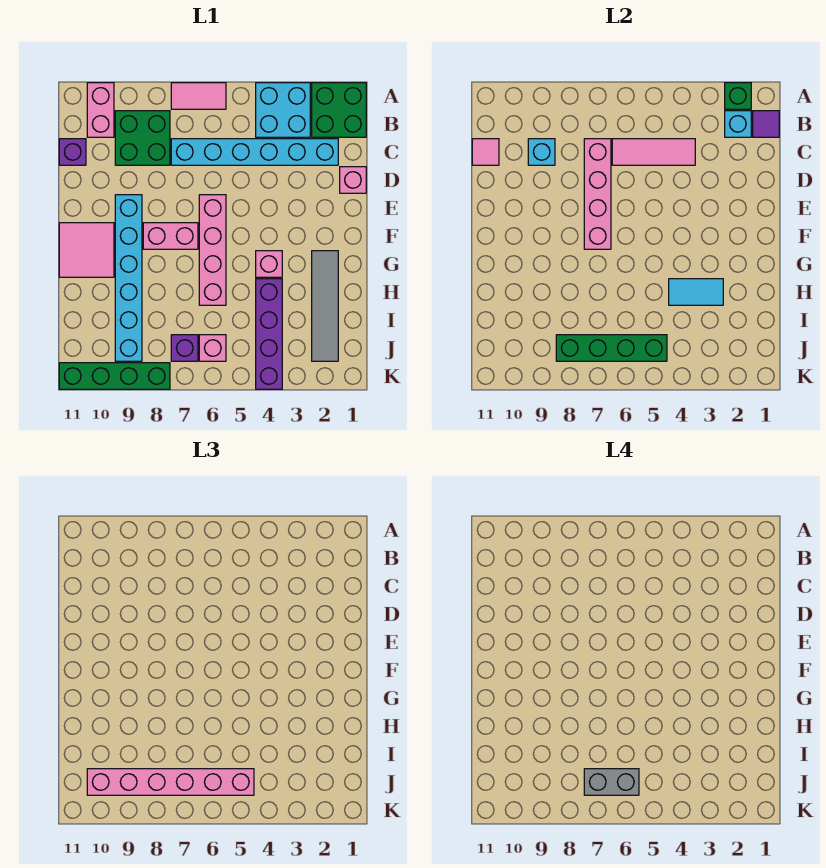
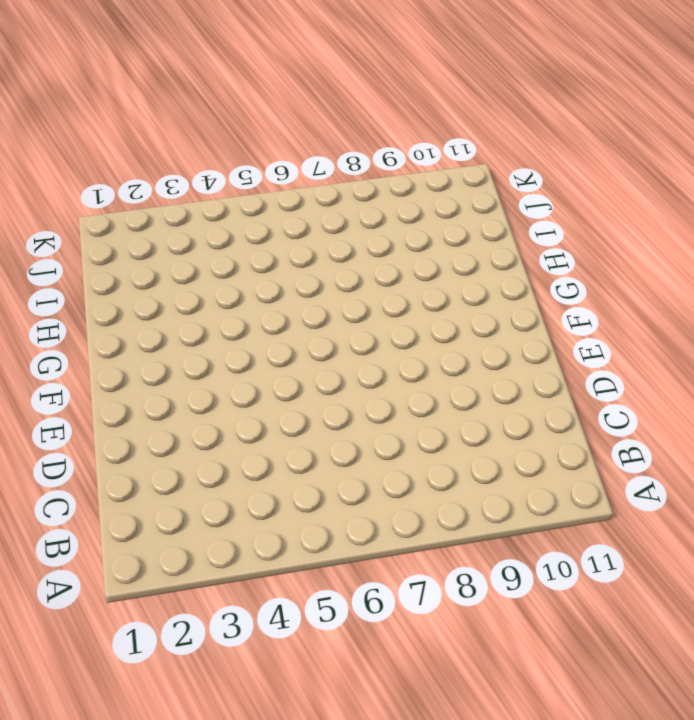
none -> green brick A1:B2 level 1
none -> cyan brick A3:B4 level 1
none -> pink tile A6:A7 level 1

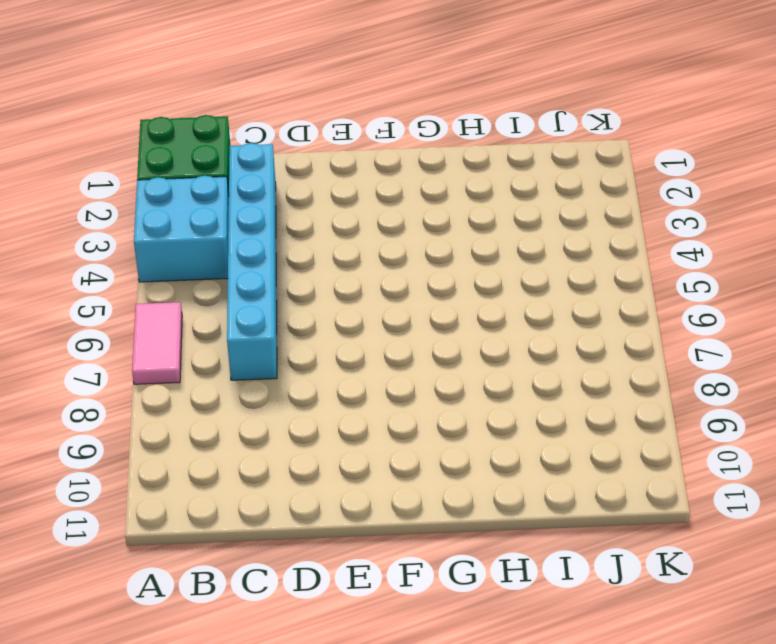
none -> pink brick A10:B10 level 1
none -> green brick B8:C9 level 1
none -> purple brick C11 level 1

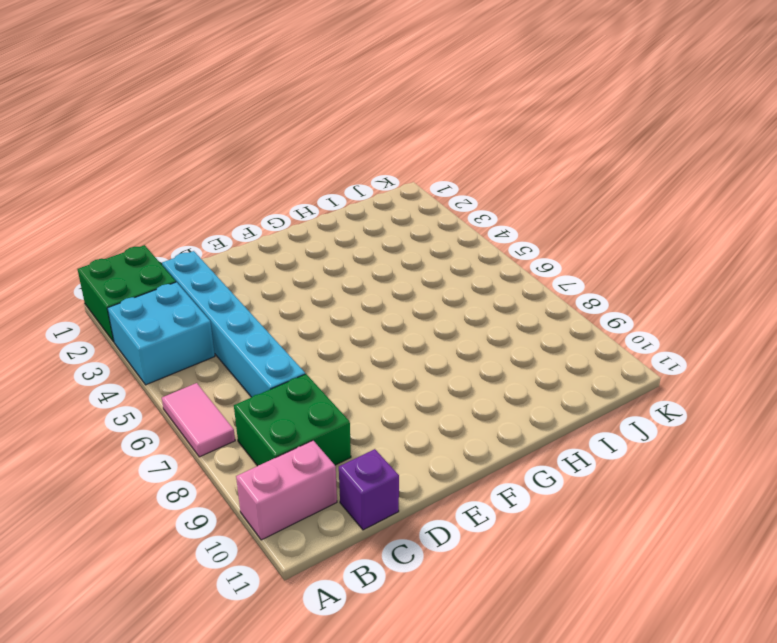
none -> pink brick D1 level 1
none -> pink brick E6:H6 level 1
none -> cyan brick E9:J9 level 1

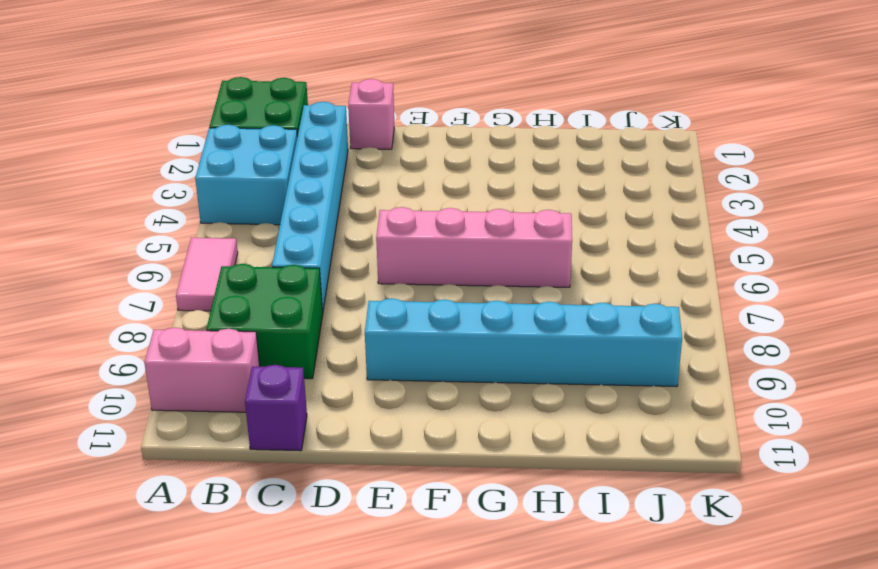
none -> pink brick F7:F8 level 1
none -> pink tile F10:G11 level 1
none -> grey tile G2:J2 level 1

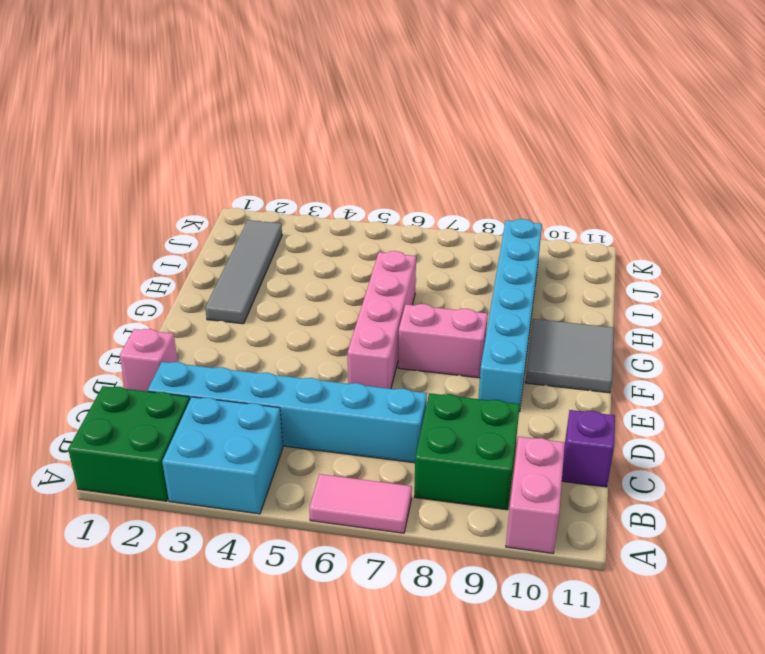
grey tile F10:G11 level 1 -> pink tile F10:G11 level 1
none -> pink brick G4 level 1
none -> purple brick H4:K4 level 1
none -> pink brick J6 level 1

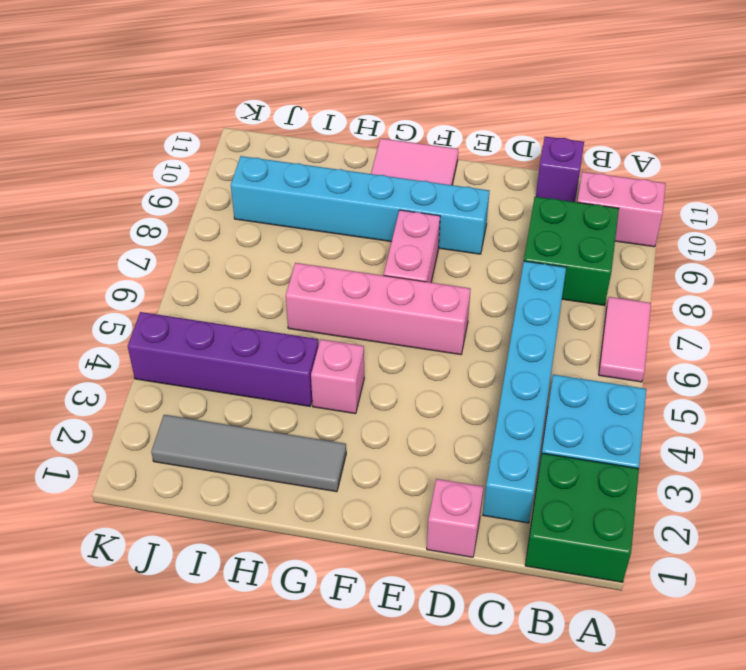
none -> pink brick J6 level 1
none -> purple brick J7 level 1
none -> green brick K8:K11 level 1

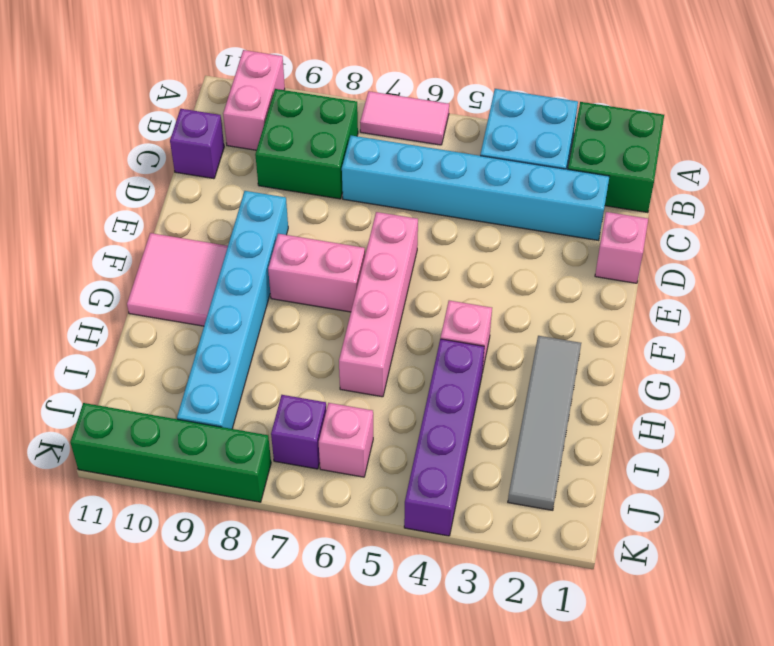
none -> green brick A2 level 2
none -> purple tile B1 level 2
none -> cyan brick B2 level 2

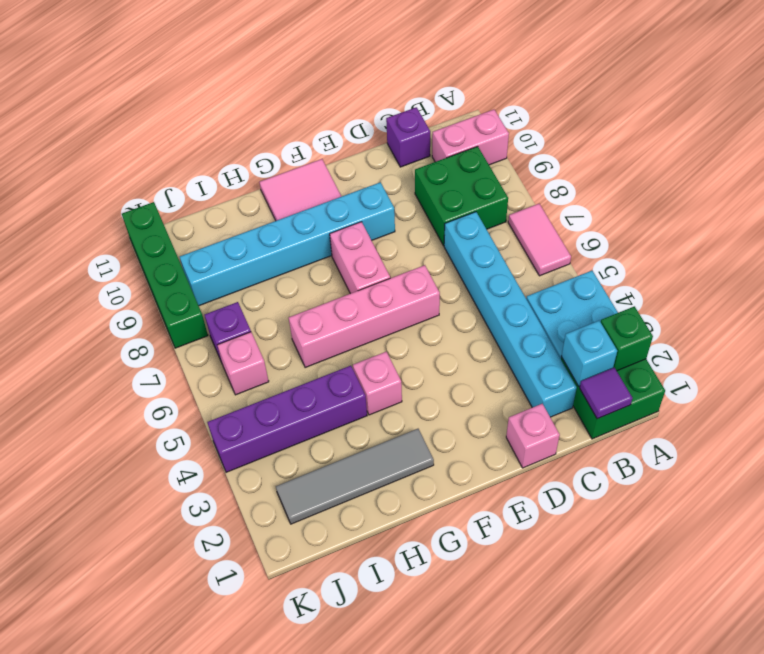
none -> pink tile C4:C6 level 2
none -> pink brick C7:F7 level 2
none -> cyan brick C9 level 2

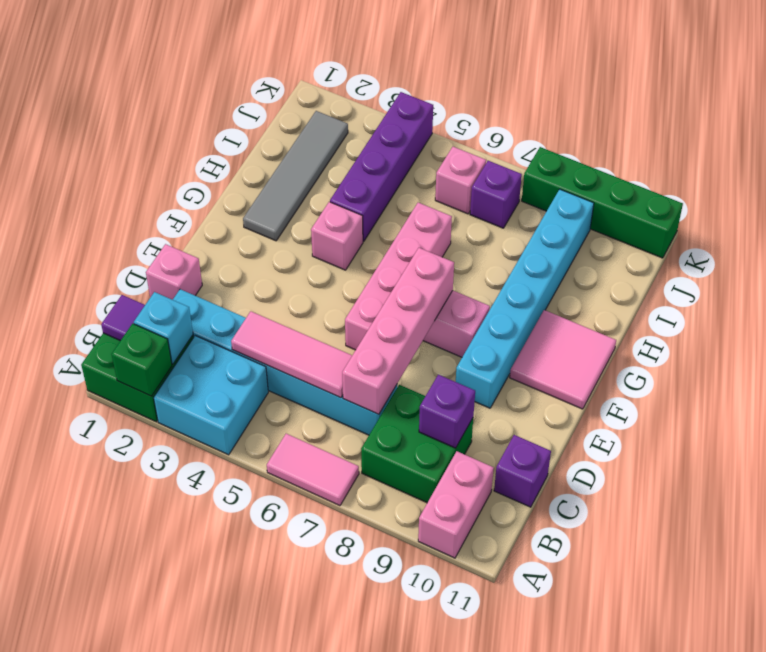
purple brick C9 level 2 -> cyan brick C9 level 2
none -> pink tile C11 level 2
none -> cyan tile H3:H4 level 2
none -> green brick J5:J8 level 2

